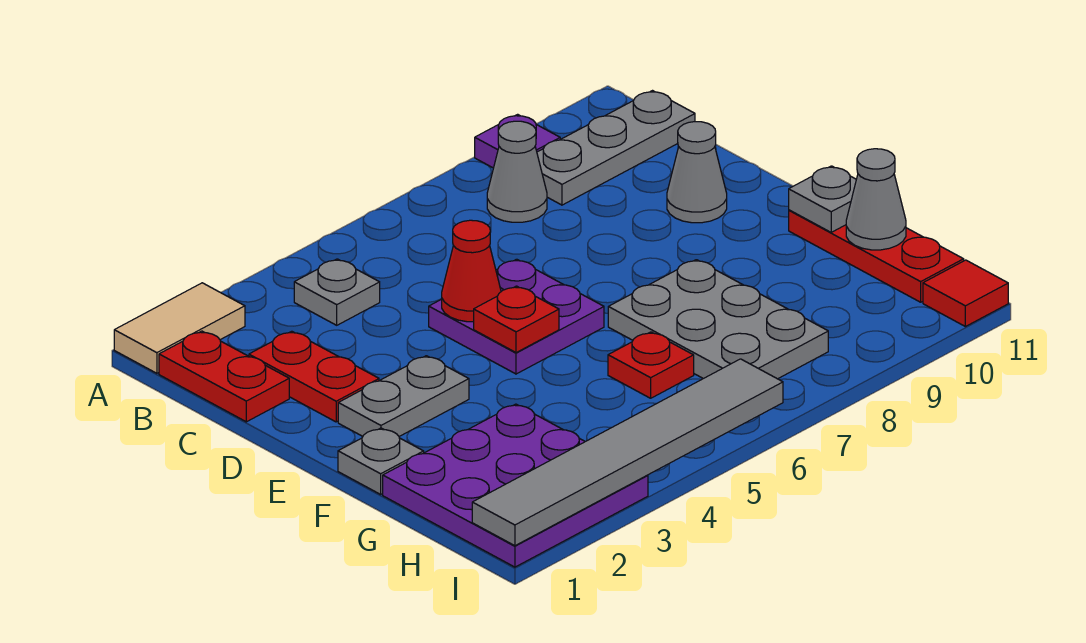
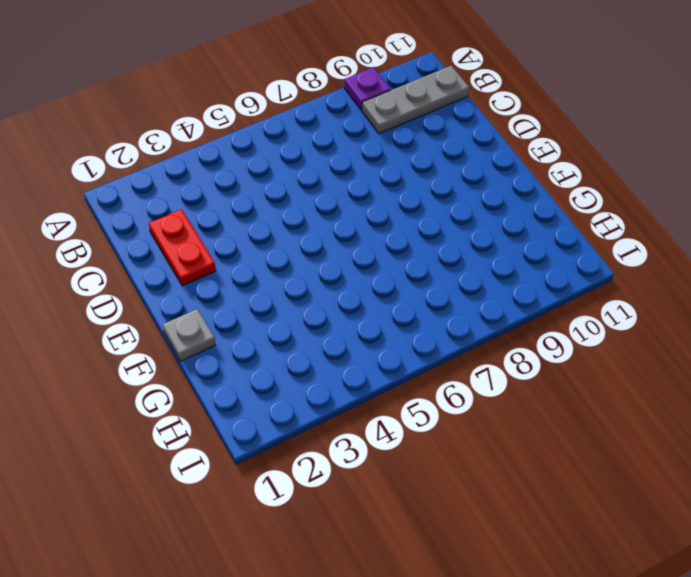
none -> tan tile A1:A2 level 1
none -> red plate B1:C1 level 1
none -> grey plate B4 level 1

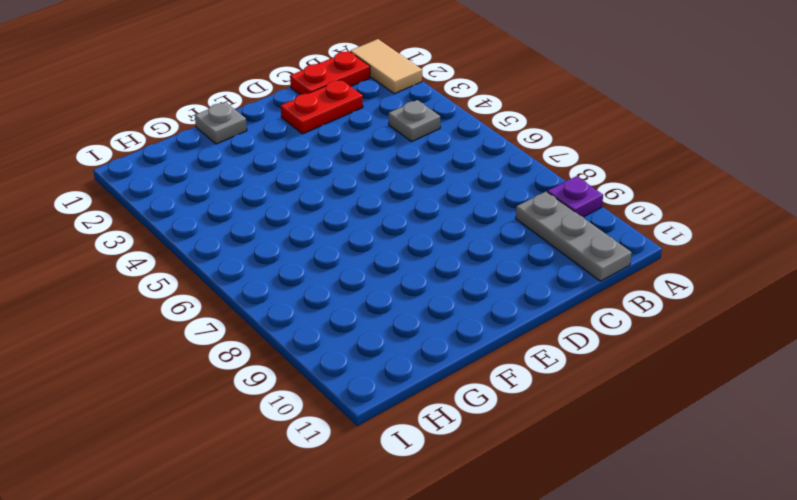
none -> grey cone B8 level 1
none -> purple plate D5:E6 level 1
none -> grey cone D10 level 1

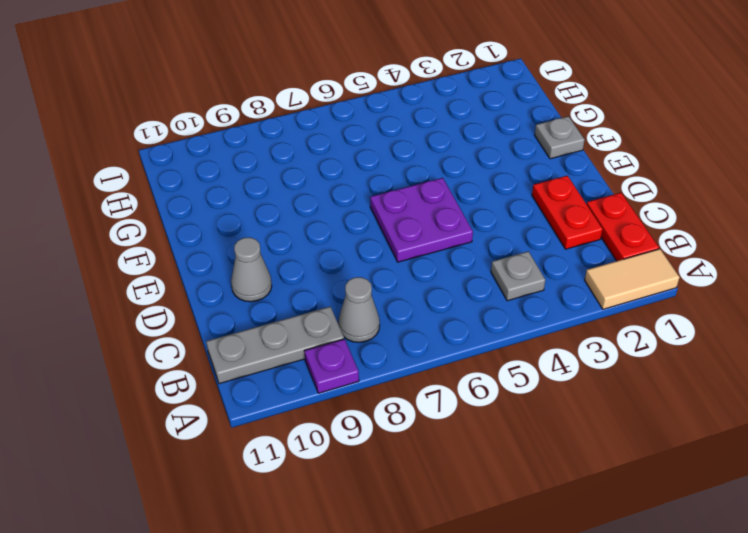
none -> grey plate E2:E3 level 1
none -> grey plate F7:H8 level 1
none -> red plate F11:H11 level 1

